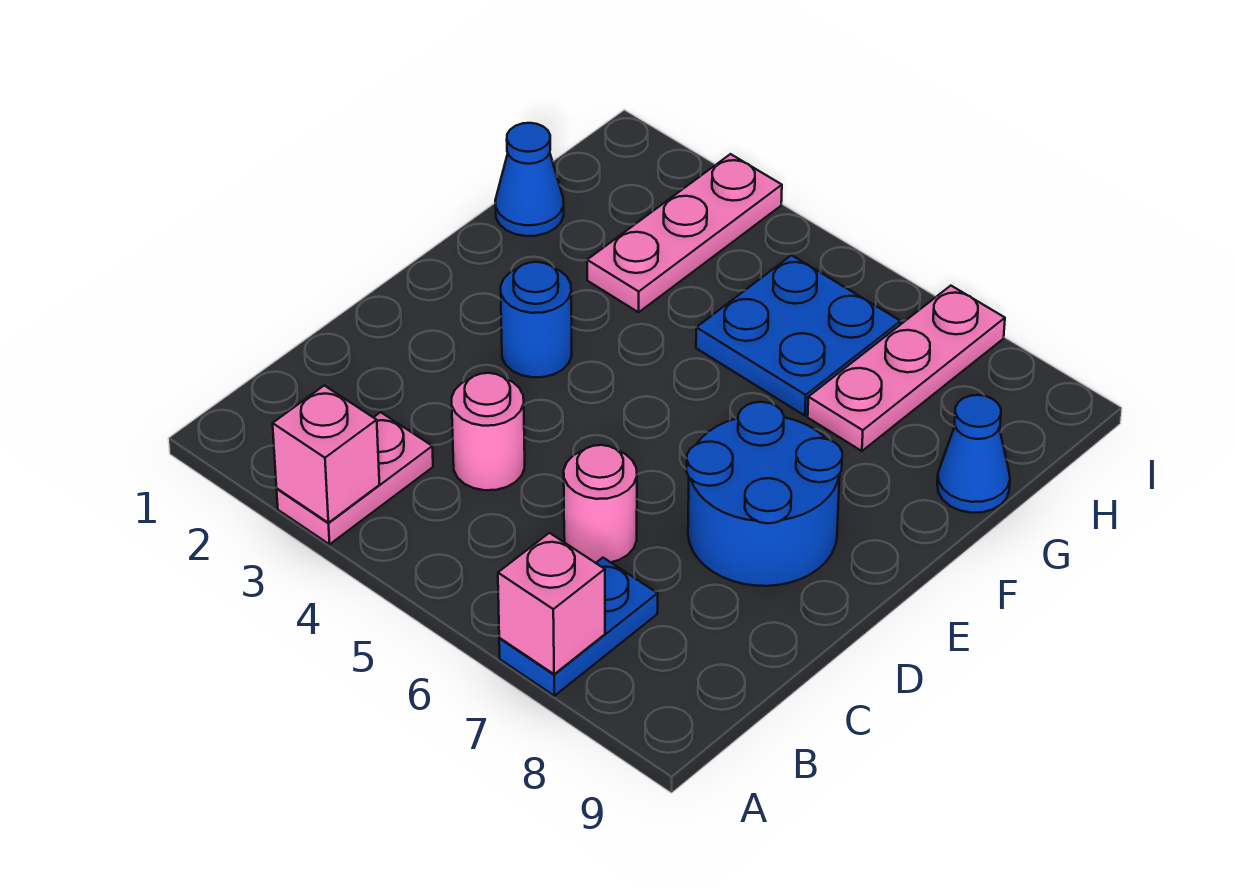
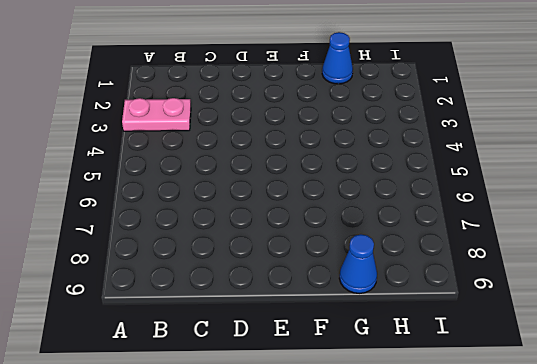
none -> blue plate A7:B7 level 1
none -> pink round brick C4 level 1
none -> pink round brick C6 level 1

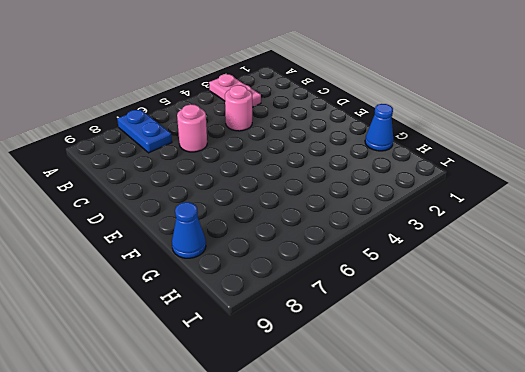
none -> blue round brick D7:E8 level 1
none -> blue round brick E3 level 1
none -> pink plate G3:I3 level 1

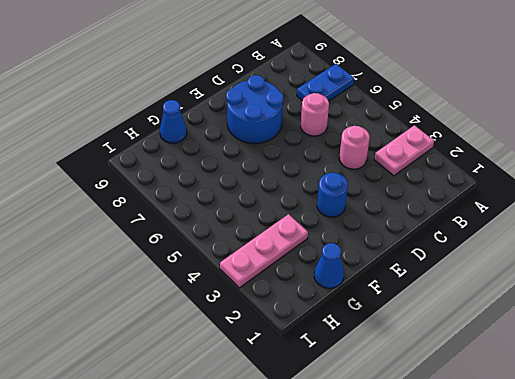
none -> blue plate G5:H6 level 1
none -> pink plate G7:I7 level 1
none -> pink brick A3 level 2

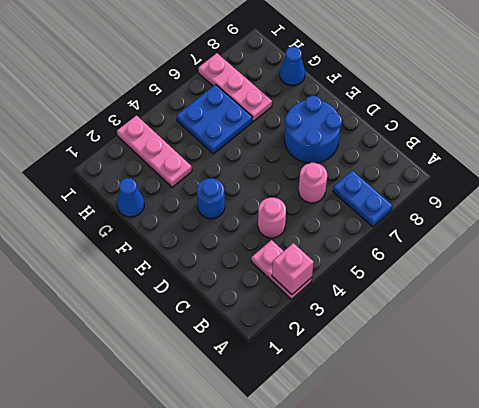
none -> pink brick A7 level 2

